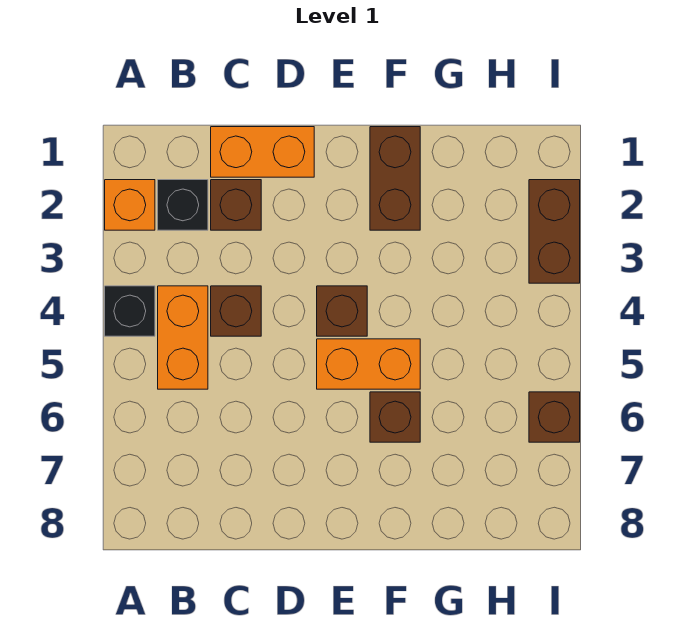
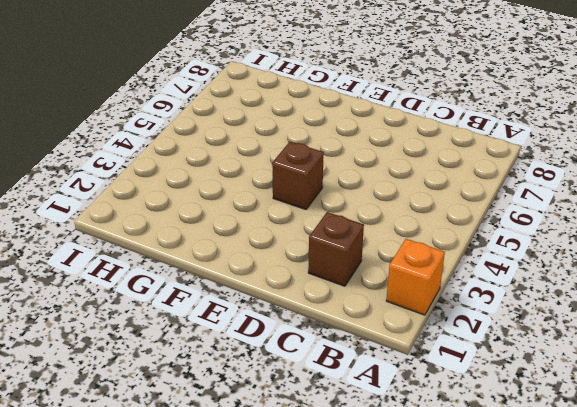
none -> black brick A4 level 1
none -> black brick B2 level 1
none -> orange brick B4:B5 level 1

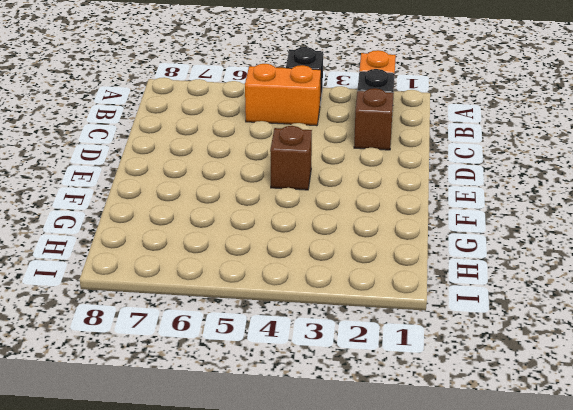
none -> orange brick C1:D1 level 1
none -> brown brick C4 level 1
none -> orange brick E5:F5 level 1

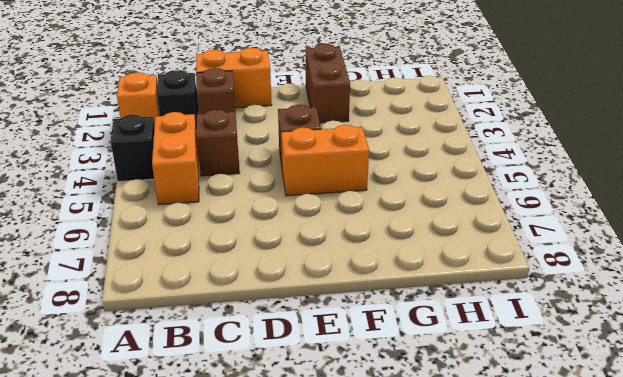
none -> brown brick F6 level 1
none -> brown brick I2:I3 level 1
none -> brown brick I6 level 1

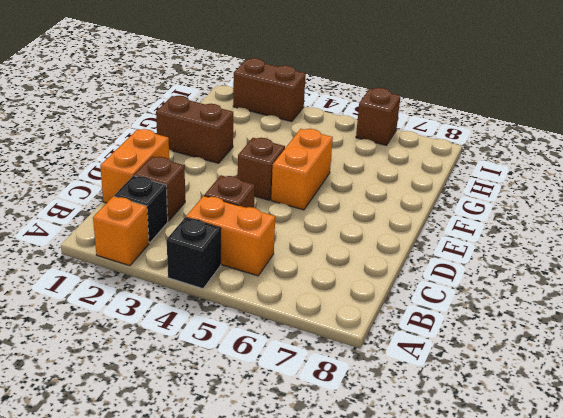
none -> brown brick F6 level 1

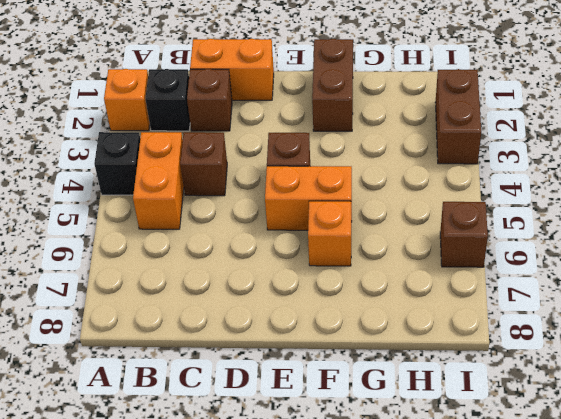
orange brick F6 level 1 -> brown brick F6 level 1

